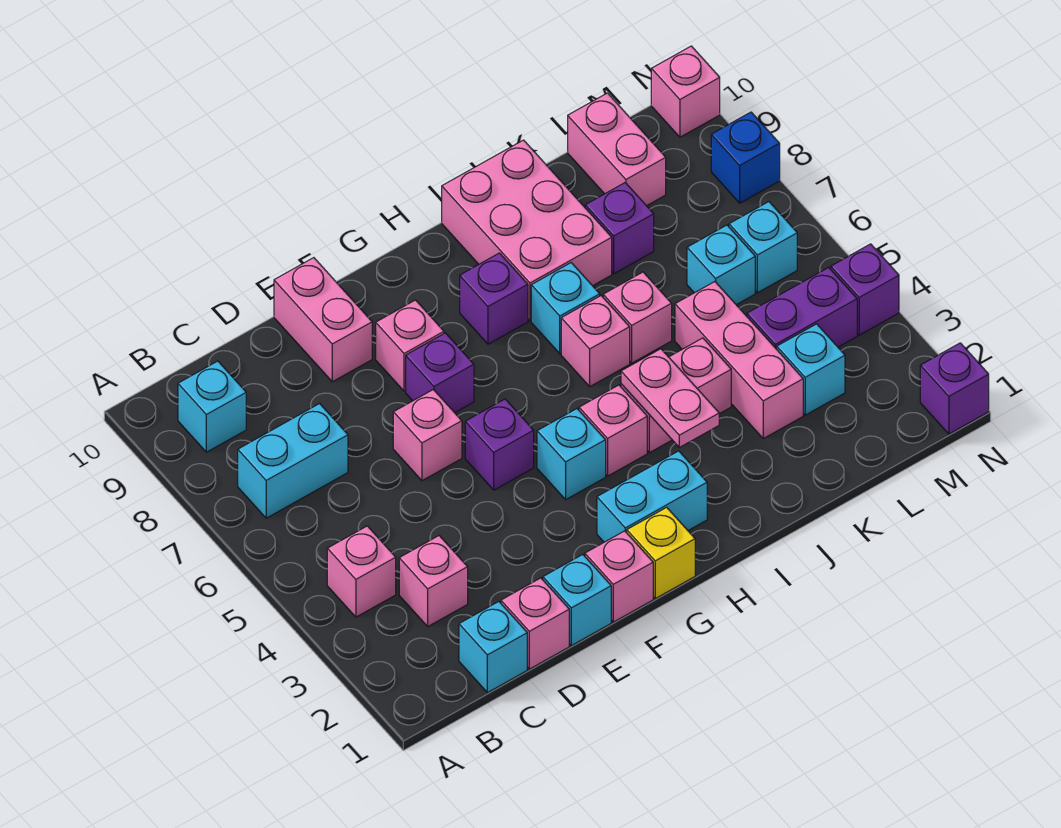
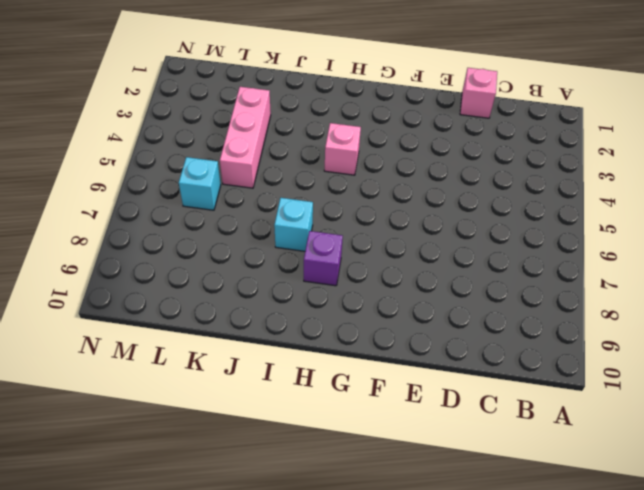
none -> pink brick B4 level 1
none -> cyan brick B7:C7 level 1
none -> cyan brick B9 level 1
none -> cyan brick C1 level 1

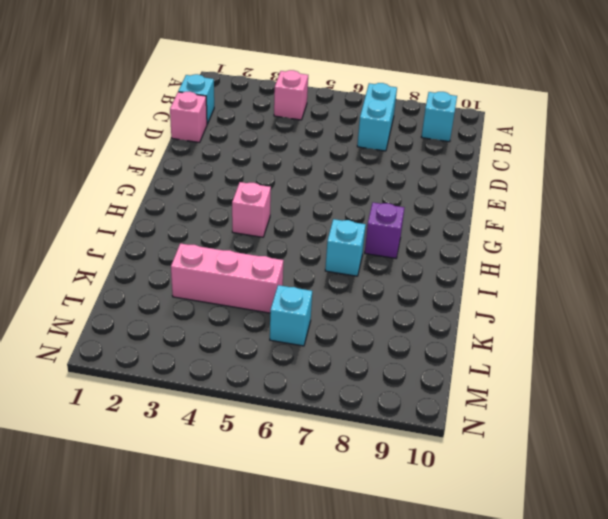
none -> pink brick C3 level 1
none -> cyan brick E1 level 1
none -> pink brick E6 level 1
none -> pink brick E9:E10 level 1

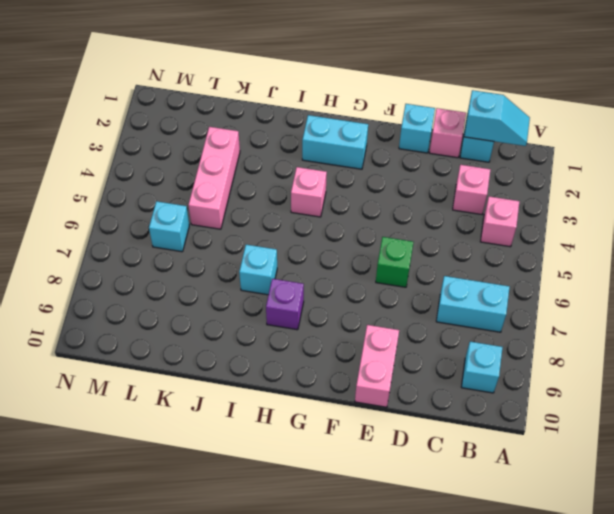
cyan slope B1:C1 level 2 top C -> none
green brick E6 level 1 -> pink brick E6 level 1
none -> pink brick F1 level 1
none -> purple brick F5 level 1
none -> purple brick F7 level 1
none -> pink brick F8 level 1

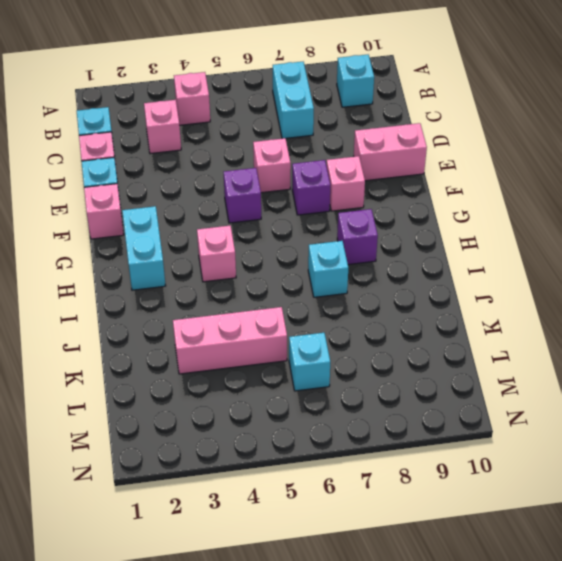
none -> yellow brick G1 level 1
none -> cyan brick G4 level 1
none -> pink brick I4:J4 level 1
none -> pink brick I6 level 1

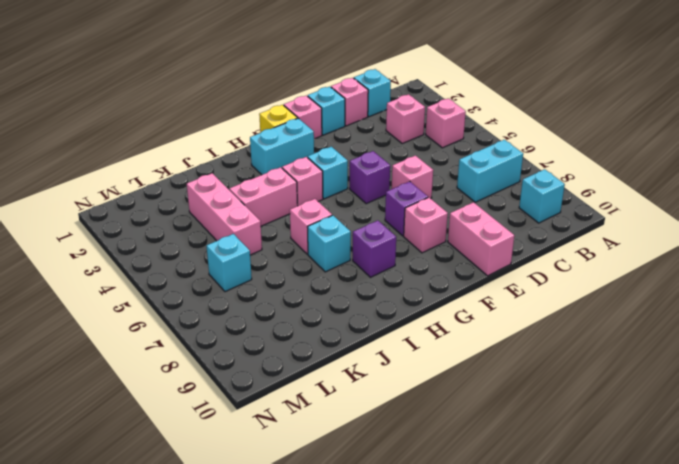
none -> pink brick I8:J10 level 1
none -> pink brick J6 level 1
none -> purple brick K8 level 1
none -> cyan brick L3 level 1

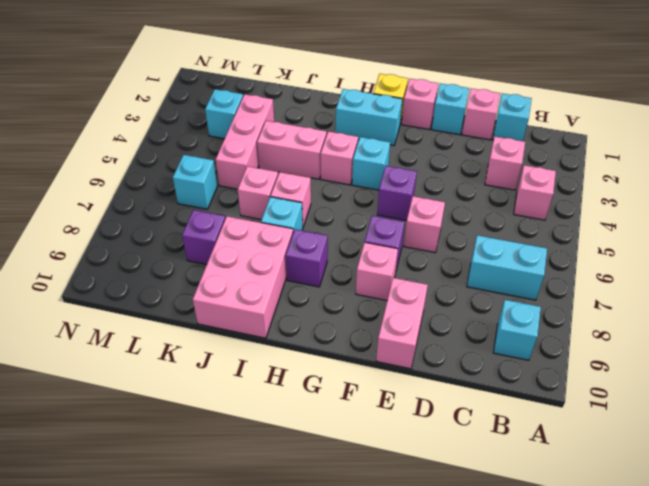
none -> purple brick L4:M4 level 1
none -> pink brick L9:L10 level 1
none -> cyan brick M6 level 1
none -> purple brick N1 level 1

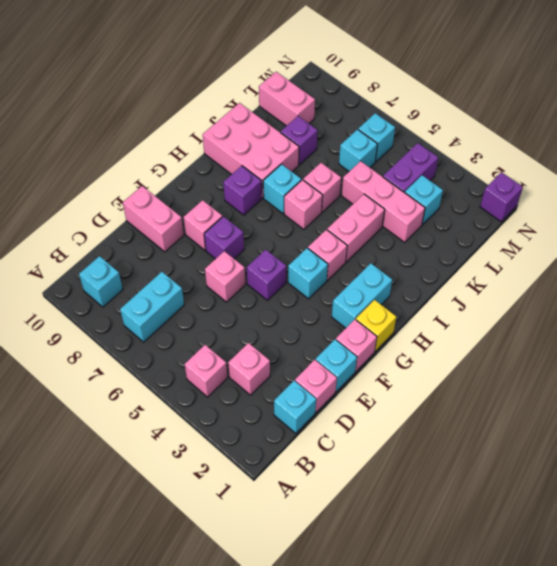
none -> purple brick N4 level 1
none -> blue brick N8 level 1
none -> pink brick N10 level 1
none -> pink plate I3:I4 level 2

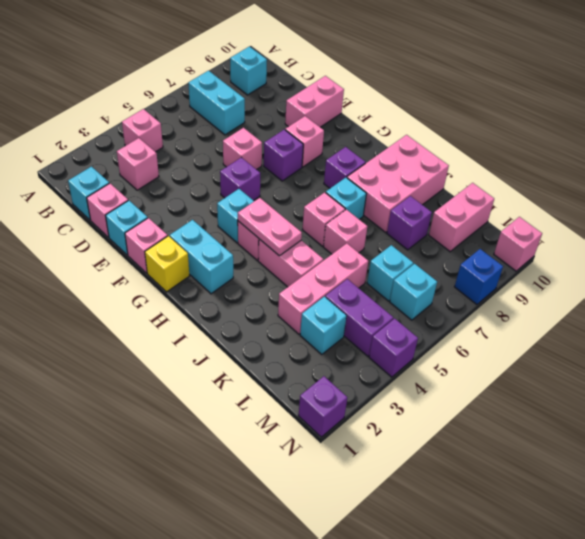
pink plate H4:I4 level 2 -> pink plate I3:I4 level 2

